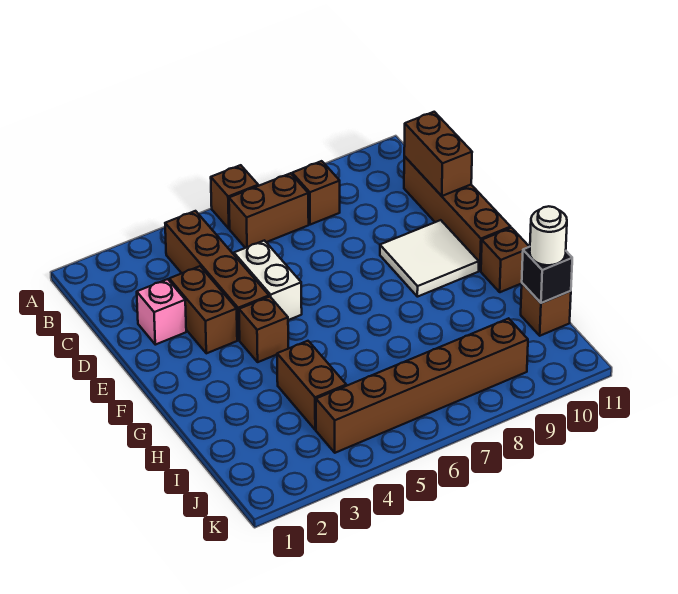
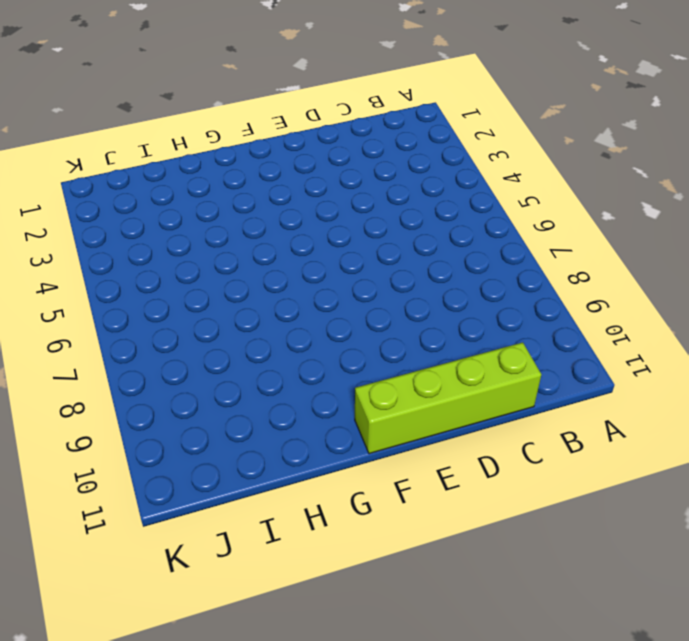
lime brick C11:F11 level 1 -> brown brick C11:F11 level 1
none -> brown brick A6 level 1
none -> brown brick B4:E4 level 1
none -> brown brick B6:B7 level 1

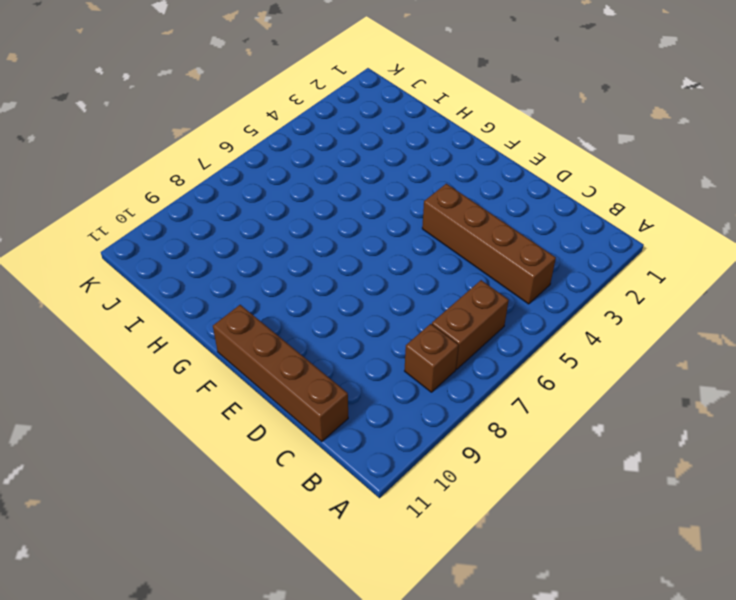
none -> brown brick A6 level 1
none -> pink brick D2 level 1
none -> brown brick D3:E3 level 1

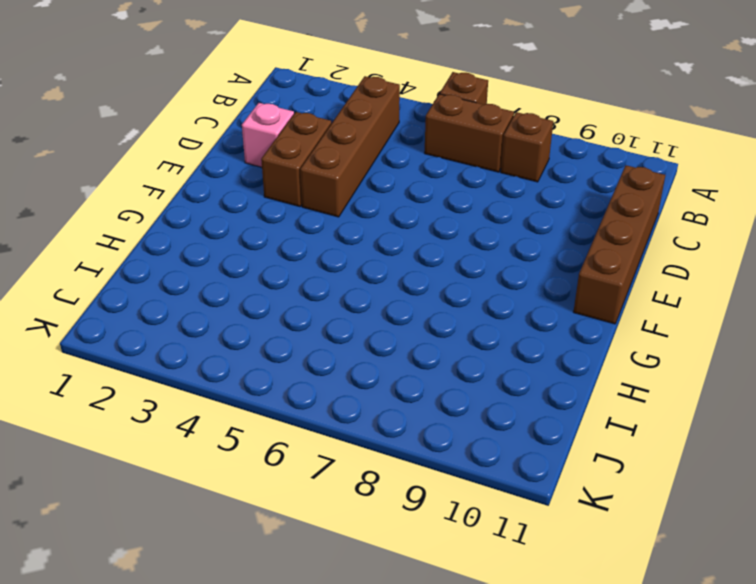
none -> white brick D5:E5 level 1
none -> white tile E9:F10 level 1
none -> brown brick F4 level 1

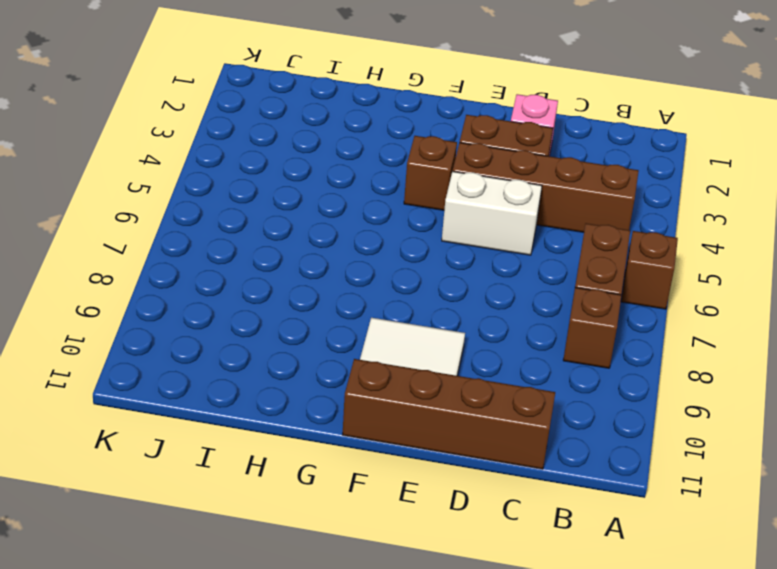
none -> brown brick G11 level 1
none -> brown brick H4:I4 level 1
none -> brown brick I11 level 1

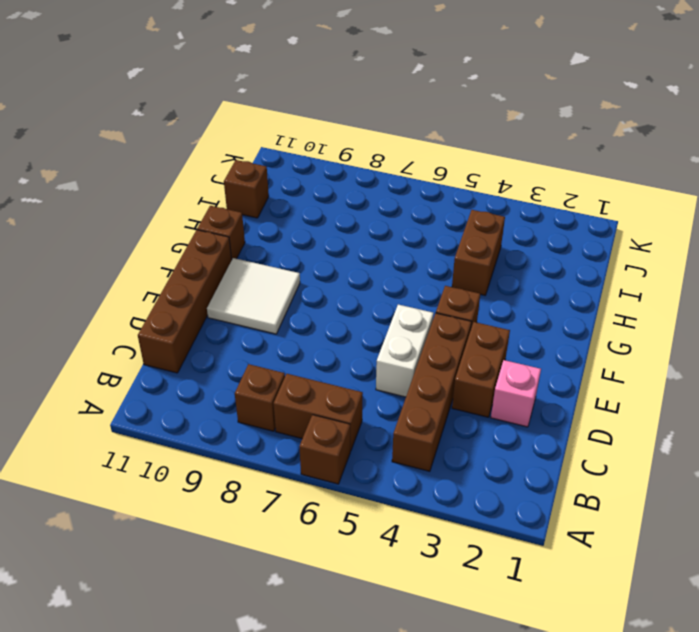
none -> brown brick J4:J9 level 1
none -> brown brick C11:D11 level 2
none -> black brick I11 level 2

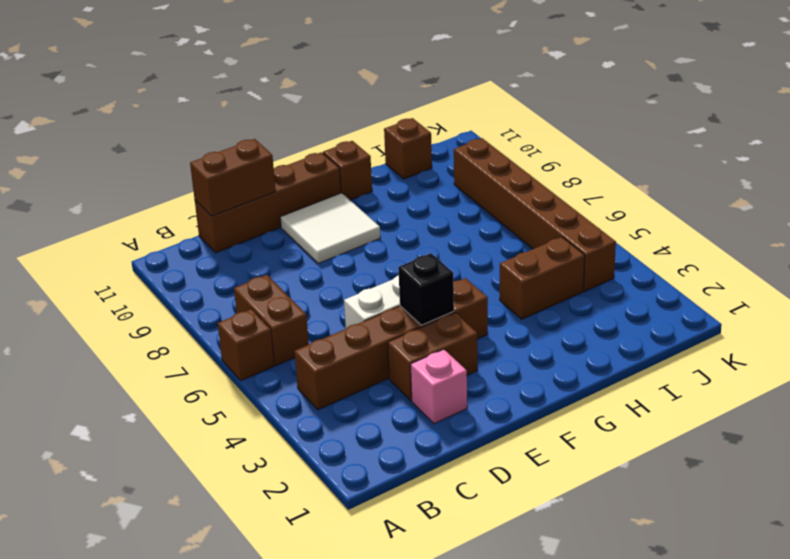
black brick E4 level 2 -> black brick I11 level 2
none -> brown brick B8 level 1
none -> white round brick I11 level 3

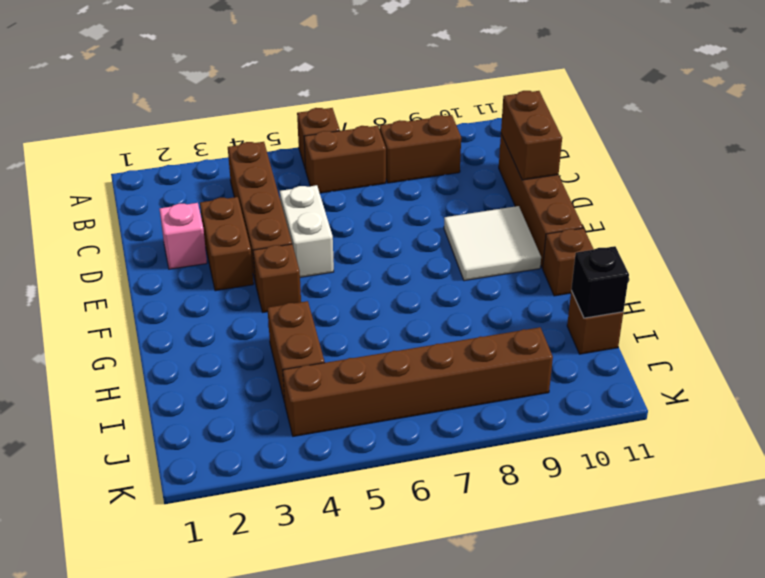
brown brick B8:B9 level 1 -> brown brick B8 level 1
none -> white round brick I11 level 3

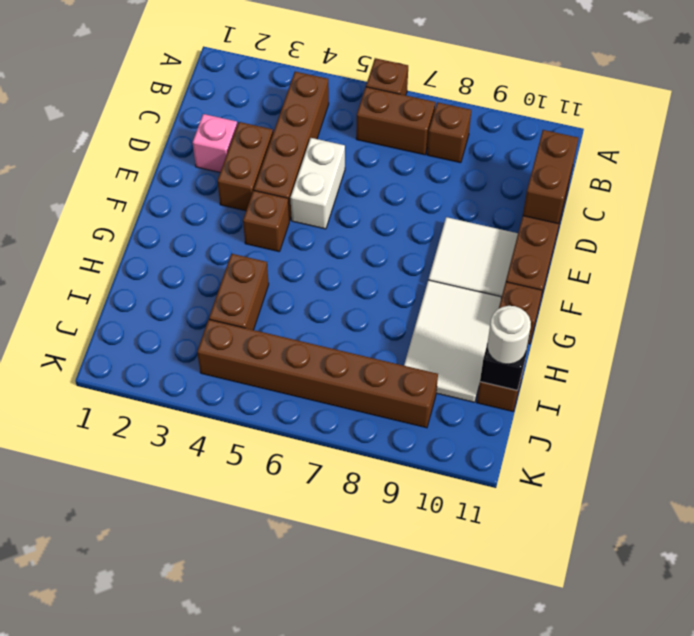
white tile G9:I10 level 1 -> none

